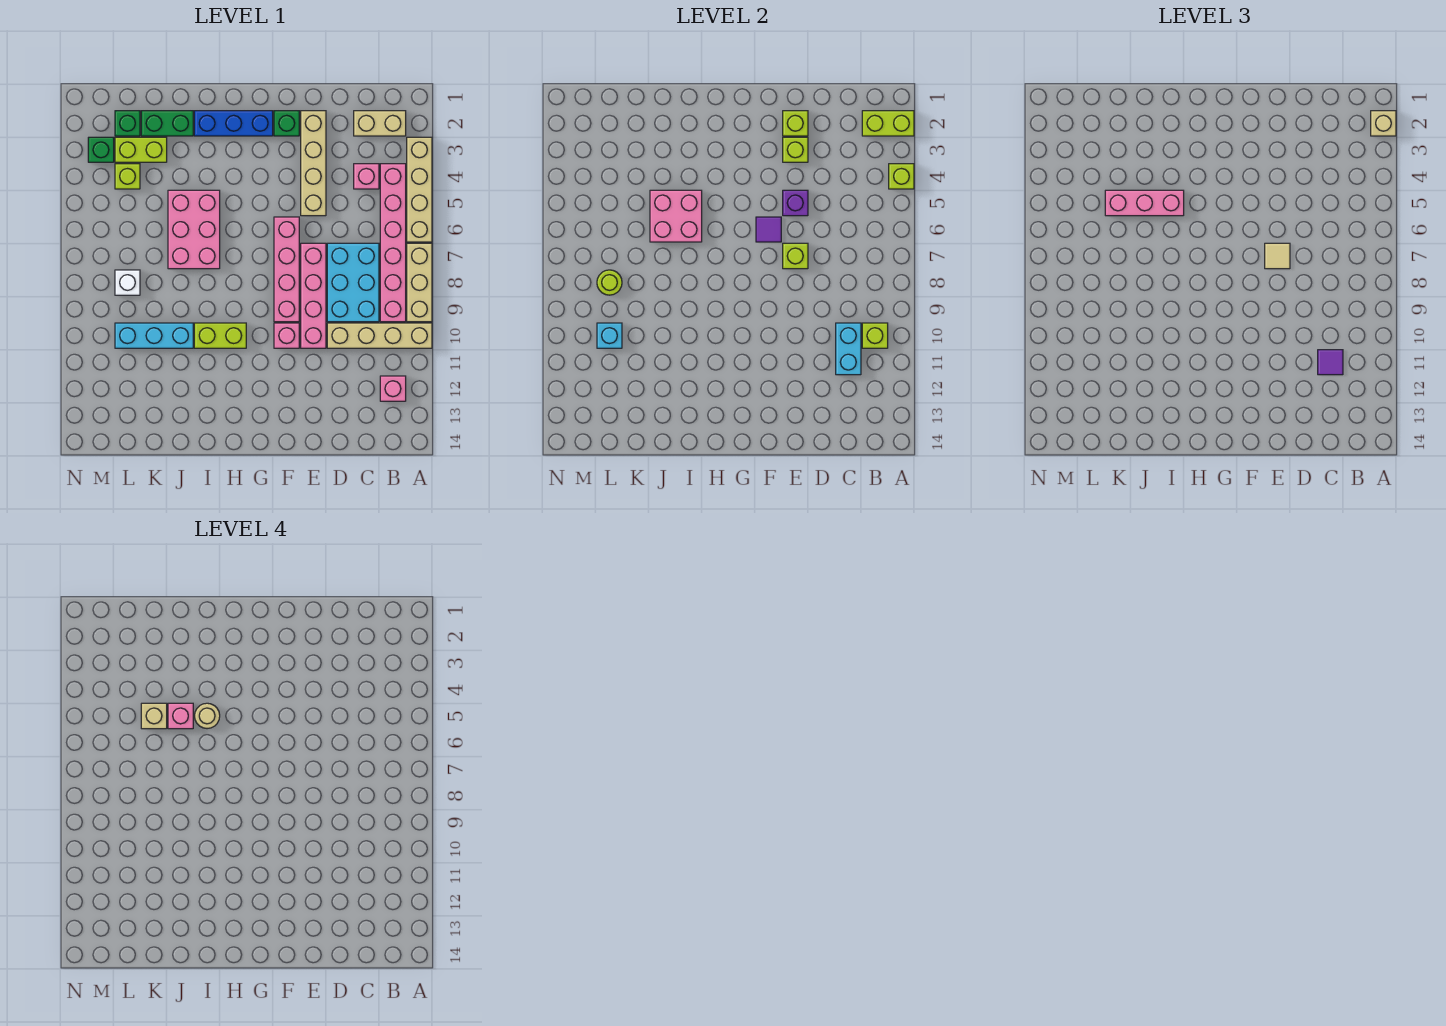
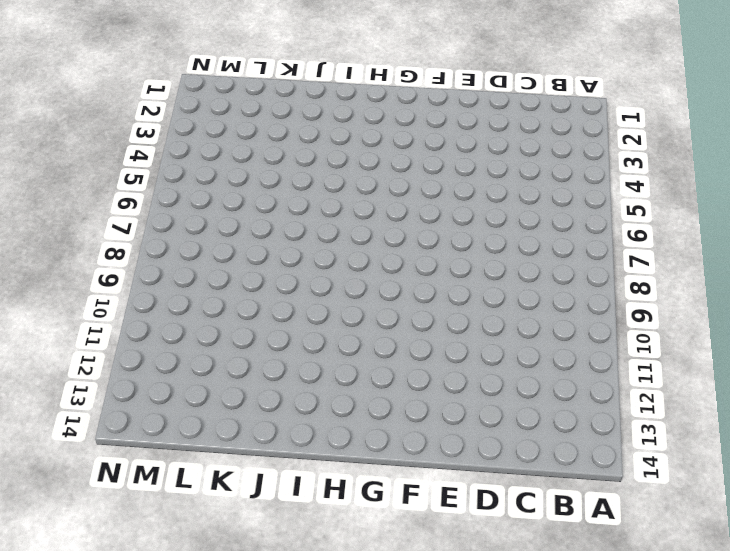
none -> tan brick A3:A6 level 1
none -> tan brick A7:A9 level 1
none -> tan brick A10:D10 level 1
none -> tan brick B2:C2 level 1

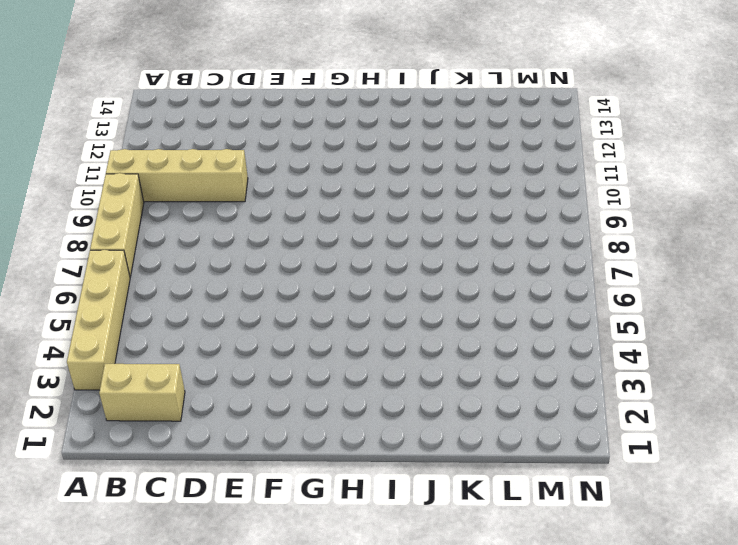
none -> pink brick B4:B9 level 1
none -> pink brick B12 level 1
none -> pink brick C4 level 1
none -> cyan brick C7:D9 level 1

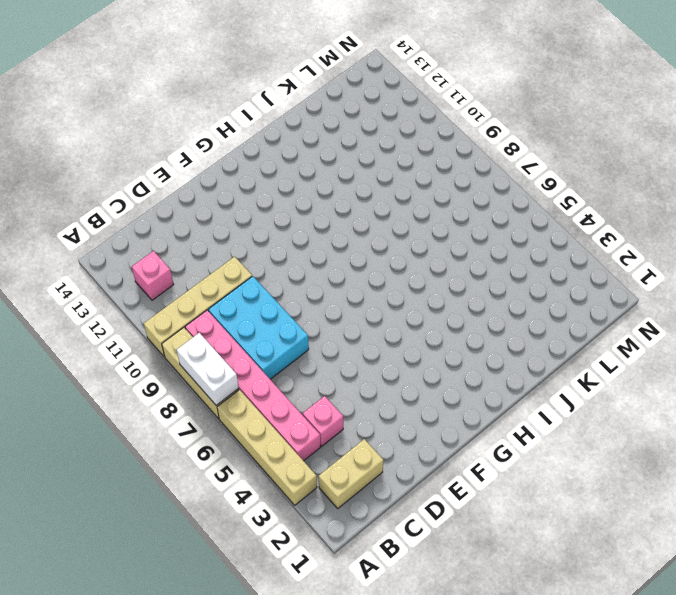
white brick A7:A8 level 2 -> none
none -> tan brick E2:E5 level 1
none -> pink brick E7:E10 level 1
none -> green brick F2 level 1
none -> pink brick F6:F9 level 1

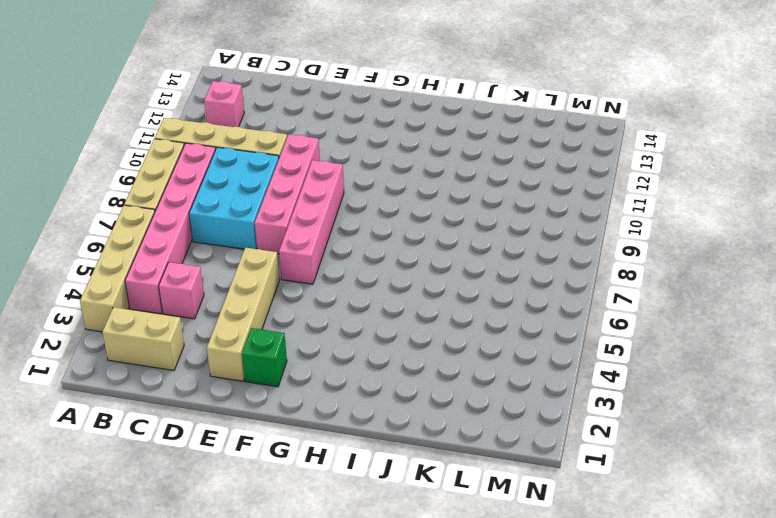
none -> pink brick F10 level 1
none -> blue brick G2:I2 level 1
none -> lime brick H10:I10 level 1
none -> pink brick I5:J7 level 1

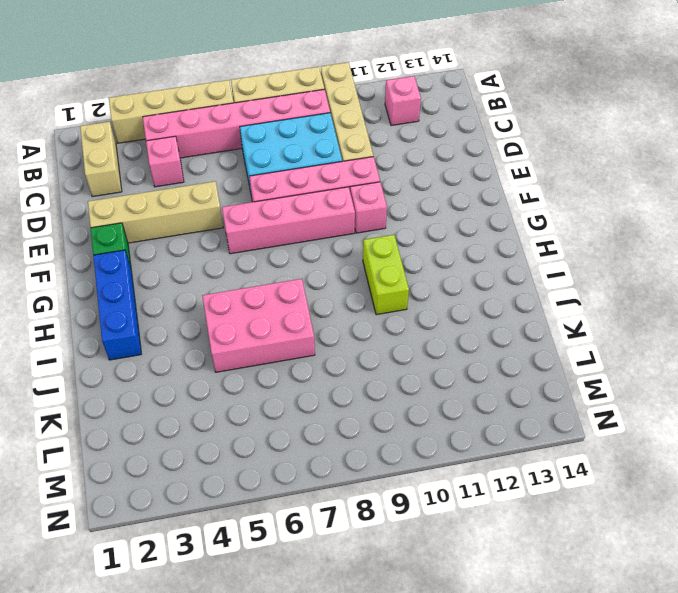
none -> green brick J2:K2 level 1
none -> cyan brick J10:L10 level 1
none -> lime brick K3:L3 level 1
none -> green brick L2 level 1

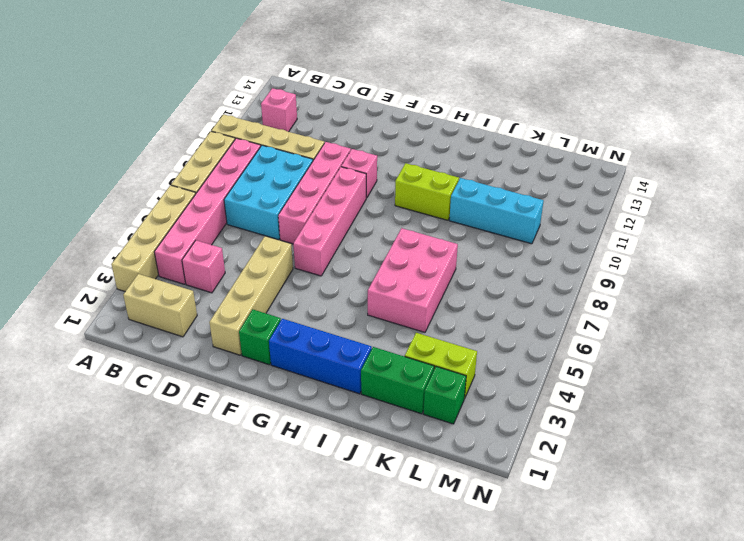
none -> lime brick L4 level 1
none -> white brick L8 level 1
none -> green brick M3 level 1
none -> lime brick A2:B2 level 2

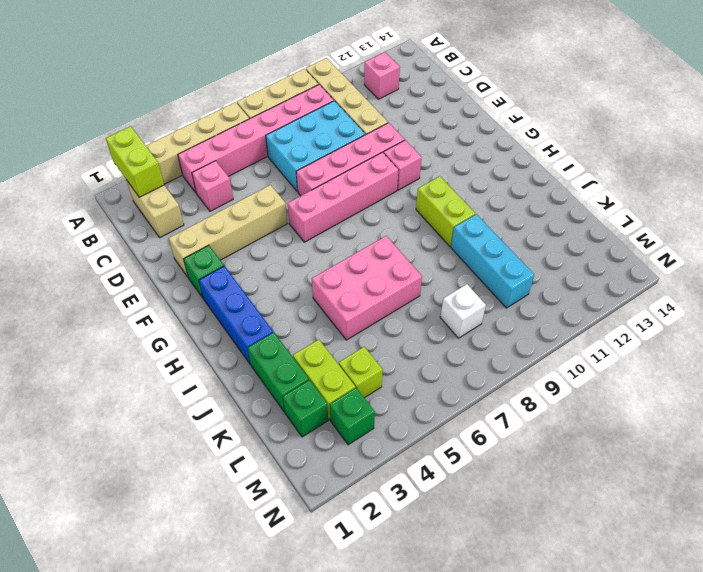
none -> lime brick A4 level 2
none -> lime brick B10 level 2
none -> cyan brick C10:C11 level 2
none -> lime brick E2 level 2

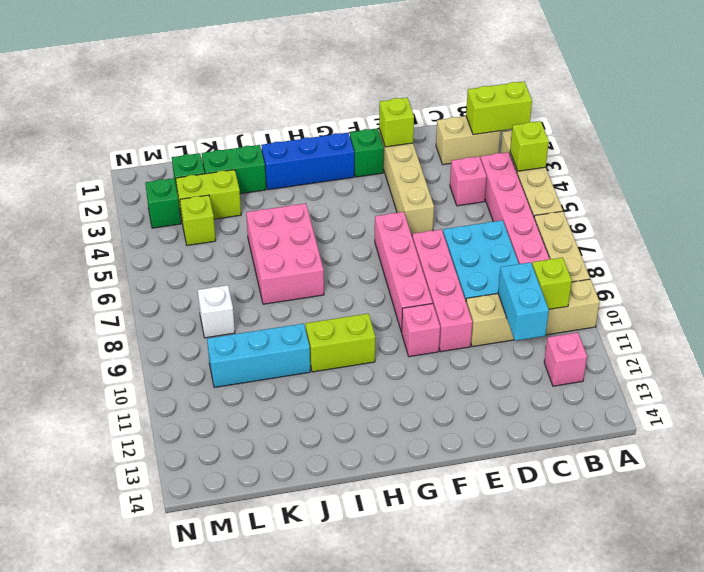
none -> lime brick E3 level 2
none -> purple brick E5 level 2
none -> lime brick E7 level 2
none -> purple tile F6 level 2

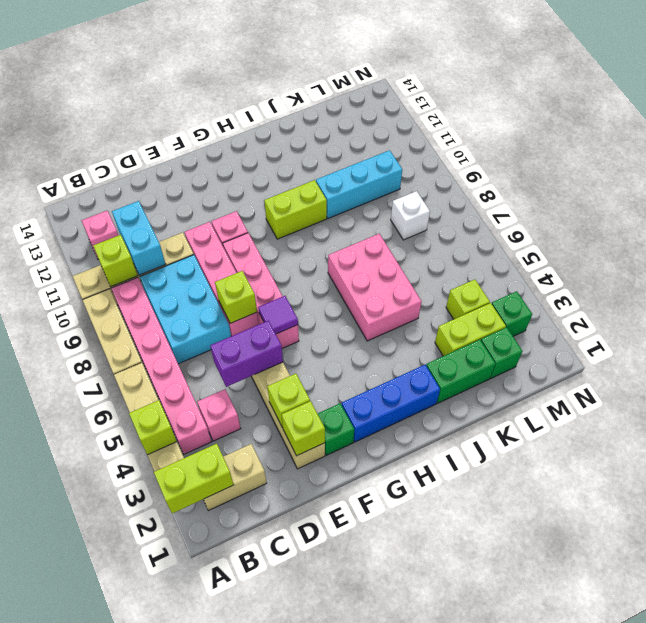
purple brick D5:E5 level 2 -> purple brick E5 level 2
none -> pink brick I5:J6 level 2
none -> lime round brick L8 level 2
none -> cyan brick L10 level 2
none -> tan brick A2 level 3

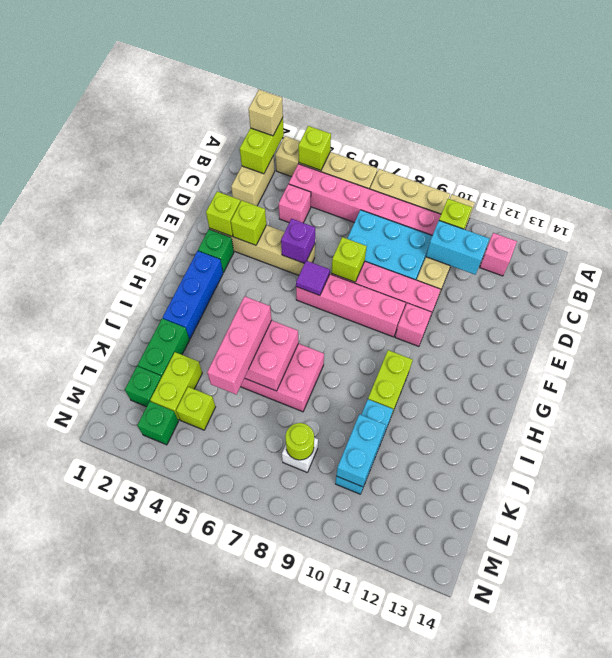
cyan brick K10:L10 level 2 -> cyan brick L10 level 2
none -> purple tile C11 level 3
none -> tan tile E7 level 3
none -> tan round brick I5 level 4
none -> pink brick J5 level 4

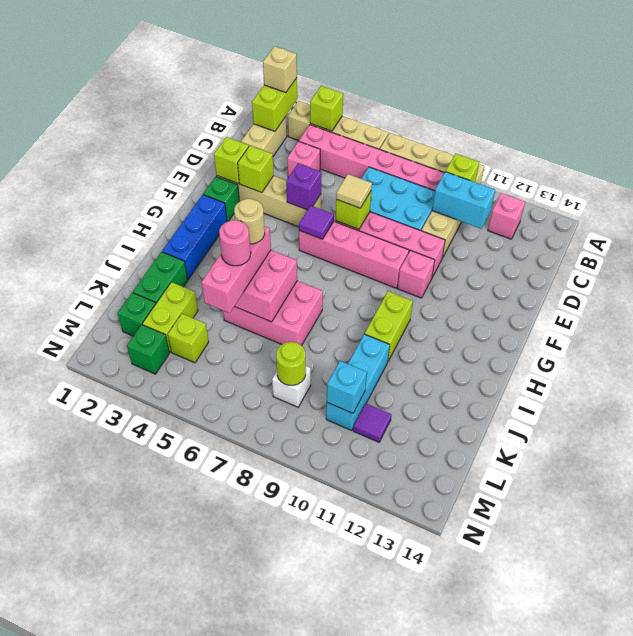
pink round brick J5 level 4 -> pink brick J5 level 4
purple tile L11 level 1 -> purple tile C11 level 3
none -> tan brick K5 level 4

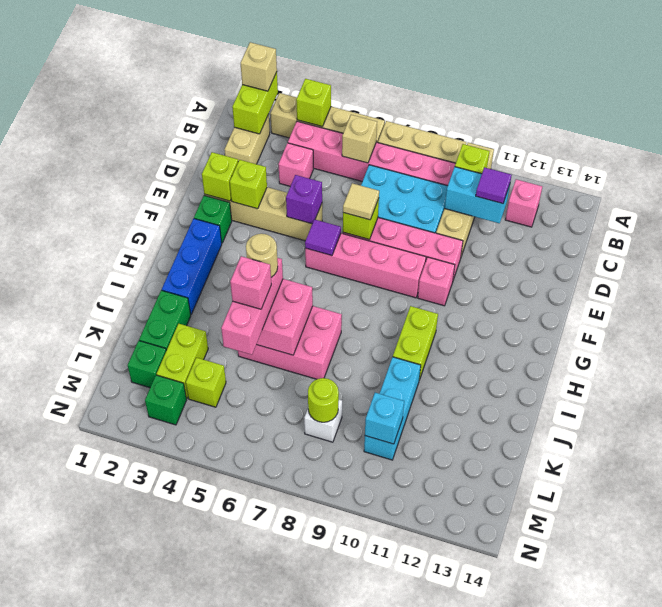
tan brick B6 level 2 -> tan brick K5 level 4

